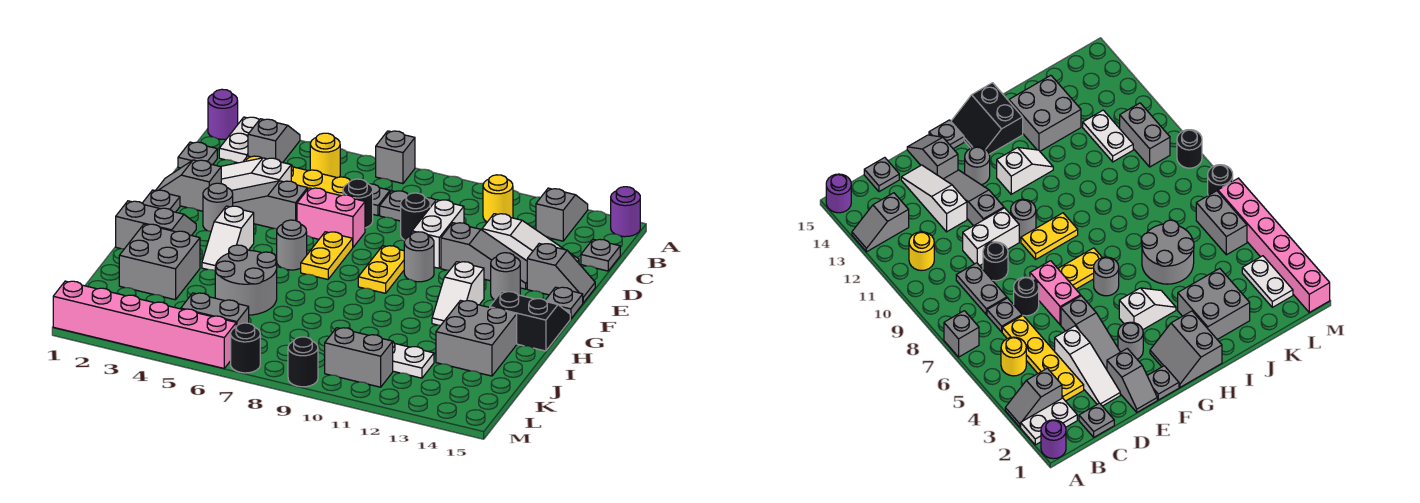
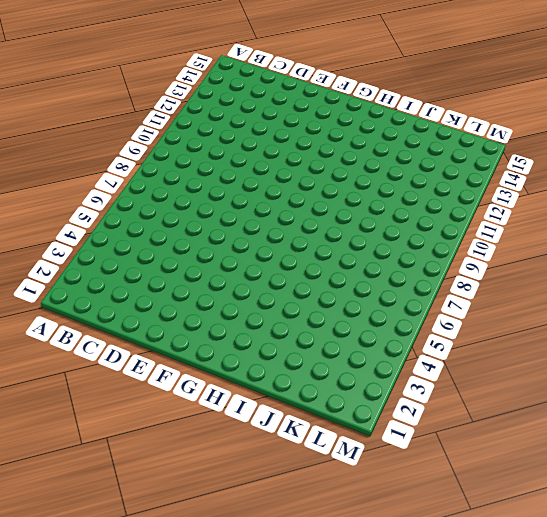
none -> purple round brick A1 level 1
none -> white plate A2:B2 level 1
none -> grey slope A3:B3 level 1 top B
none -> grey brick A7 level 1

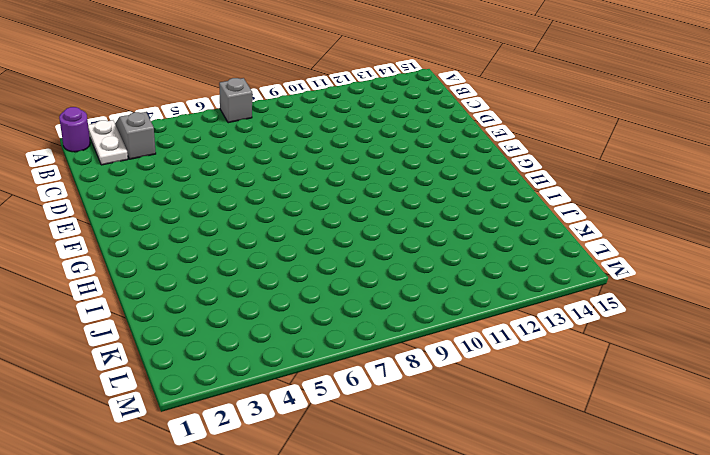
none -> grey slope A13:B13 level 1 top B
none -> purple round brick A15 level 1
none -> yellow round brick B5 level 1
none -> yellow round brick B11 level 1

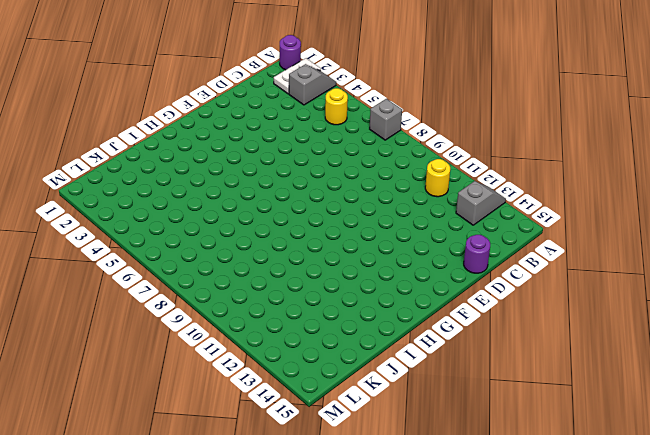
purple round brick D15 level 1 -> purple round brick A15 level 1
none -> grey plate C1 level 1
none -> yellow plate C3:C6 level 1
none -> grey plate C7 level 1
none -> grey plate C8:C9 level 1

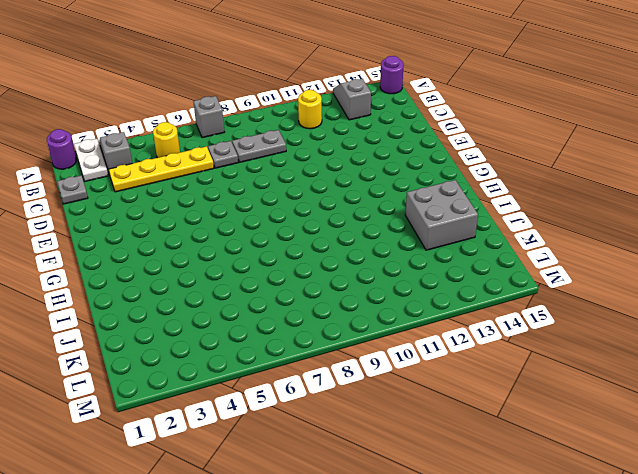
none -> grey plate C15 level 1
none -> white slope D2:D4 level 1 top 4
none -> black round brick D7 level 1
none -> black round brick D9 level 1

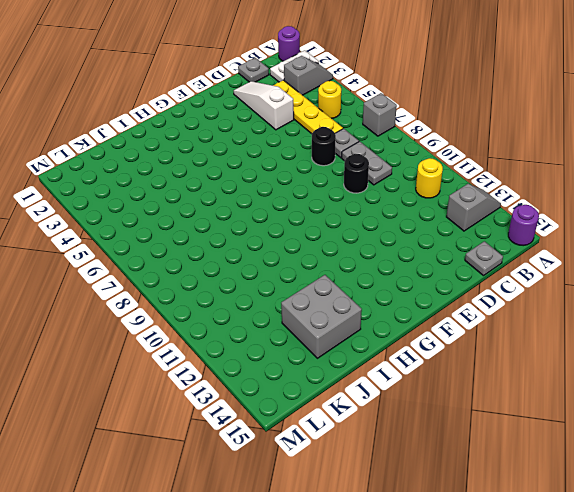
none -> white brick D10:E10 level 1
none -> white slope D12:D14 level 1 top 12
none -> grey slope E1:E2 level 1 top 2
none -> grey slope E3:E5 level 1 top 5

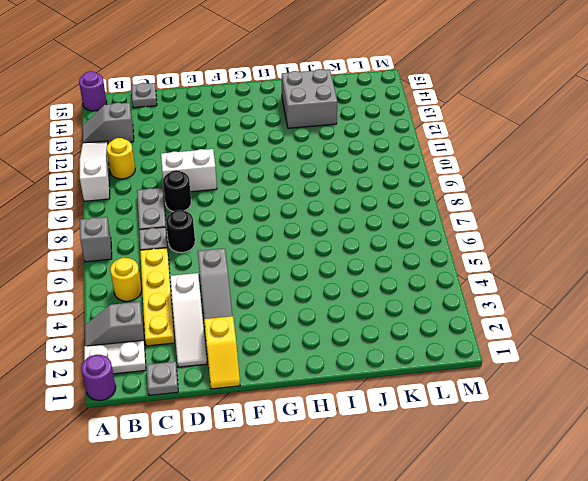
white slope A10:A12 level 1 top 10 -> white slope D12:D14 level 1 top 12
yellow slope E1:E2 level 1 top 2 -> grey slope E1:E2 level 1 top 2
none -> pink brick E6:E7 level 1
none -> grey slope E11:E13 level 1 top 11
none -> grey slope E14:E15 level 1 top 14
none -> grey plate F1 level 1

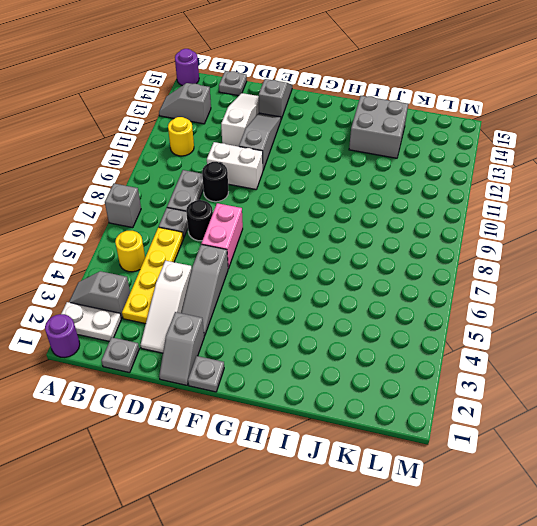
none -> grey round brick F3 level 1
none -> yellow plate F7:G7 level 1
none -> yellow plate F9:G9 level 1
none -> grey round brick F10 level 1

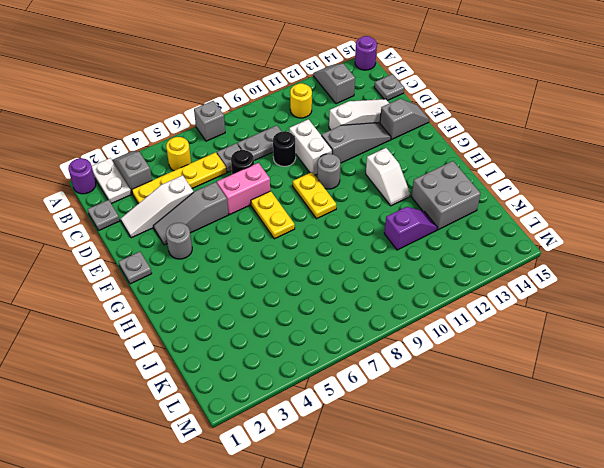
purple slope J11:J12 level 1 top 11 -> none
none -> grey slope E1:E2 level 1 top 2
none -> grey round brick F13 level 1
none -> grey plate F15 level 1
none -> grey slope G1:H2 level 1 top H

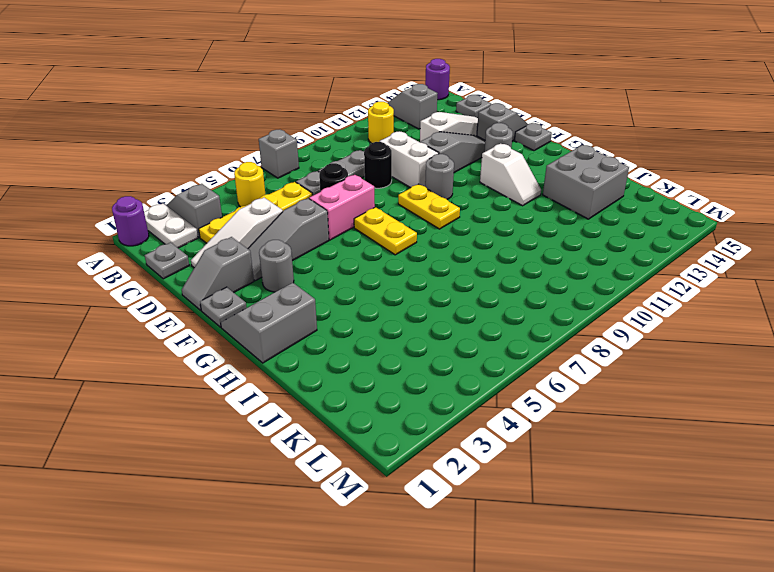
none -> white slope G4:H4 level 1 top G
none -> grey round brick G6 level 1
none -> black slope G14:H15 level 1 top H
none -> grey brick I2:J3 level 1

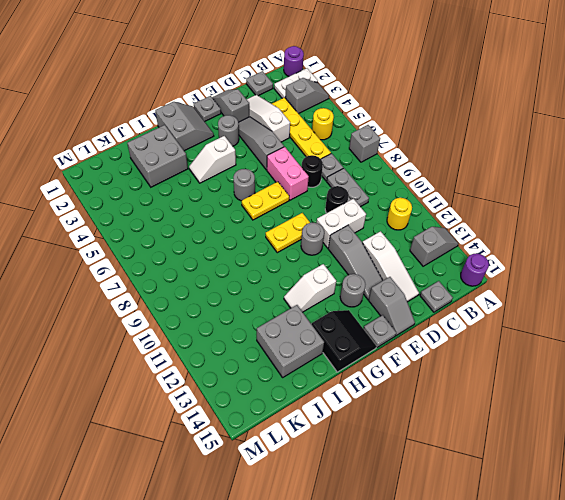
none -> grey round brick I5:J6 level 1
none -> white plate K11:K12 level 1
none -> white plate L2:L3 level 1
none -> grey brick L5:L6 level 1

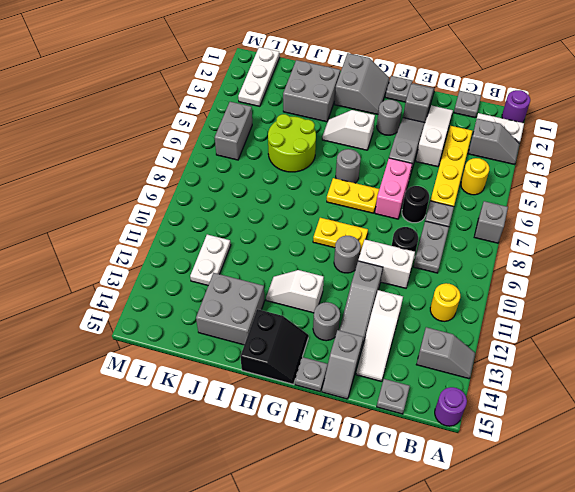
lime round brick I5:J6 level 1 -> grey round brick I5:J6 level 1
white plate L1:L3 level 1 -> white plate L2:L3 level 1
none -> grey brick L10:L11 level 1
none -> pink brick M1:M6 level 1
none -> black round brick M7 level 1
none -> black round brick M9 level 1

